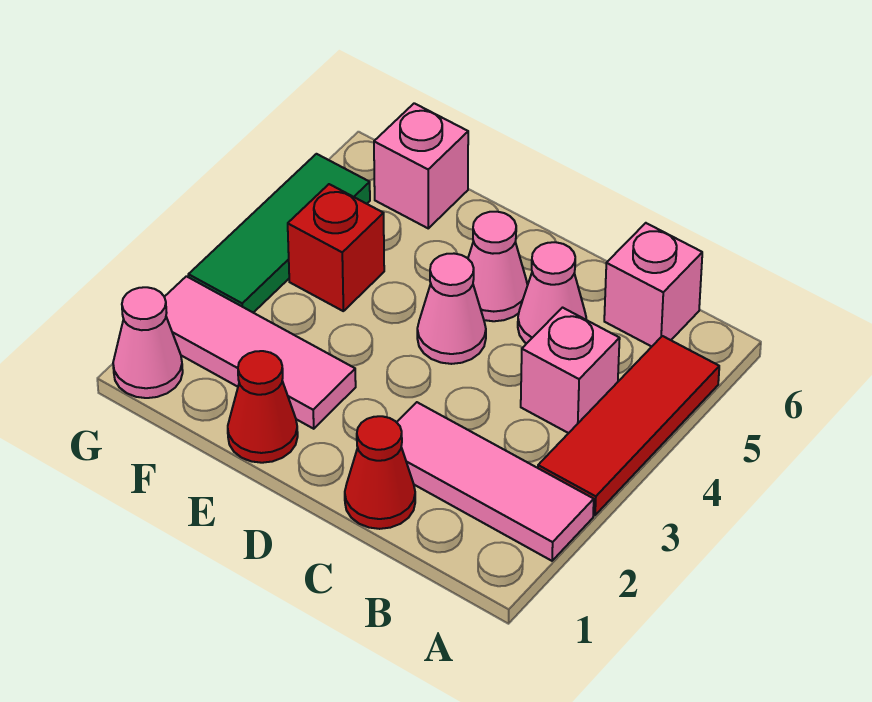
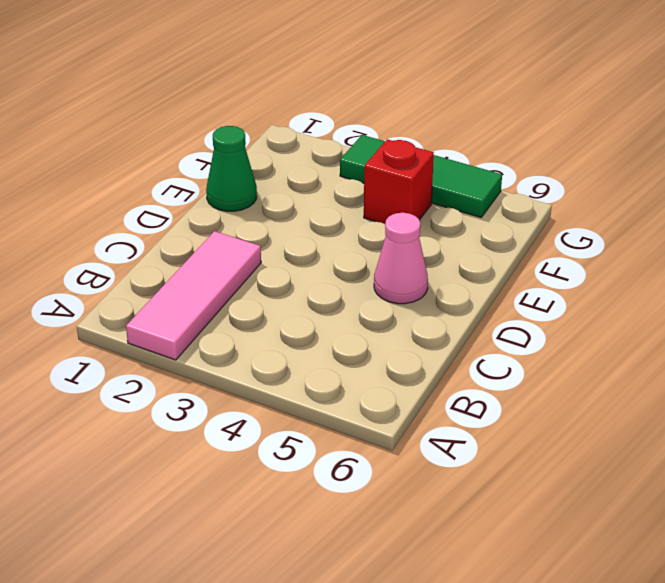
green cone E1 level 1 -> red cone E1 level 1
none -> red tile A3:A5 level 1
none -> pink brick B4 level 1
none -> pink brick B6 level 1

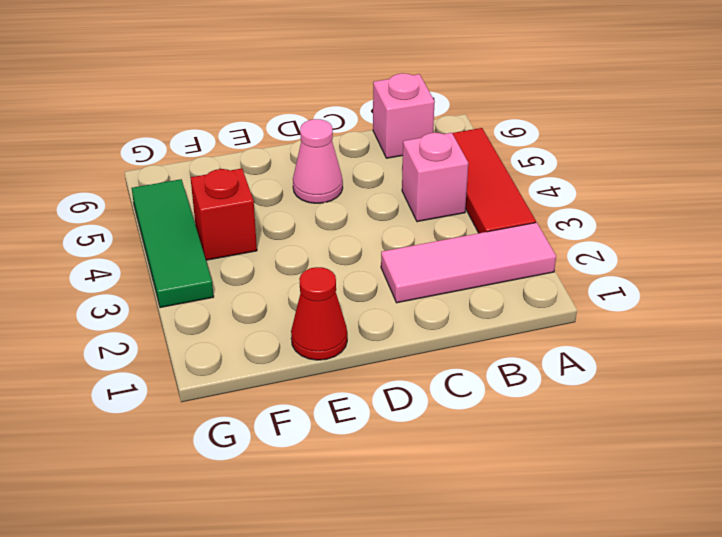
none -> red cone C1 level 1
none -> pink cone C5 level 1
none -> pink cone D4 level 1

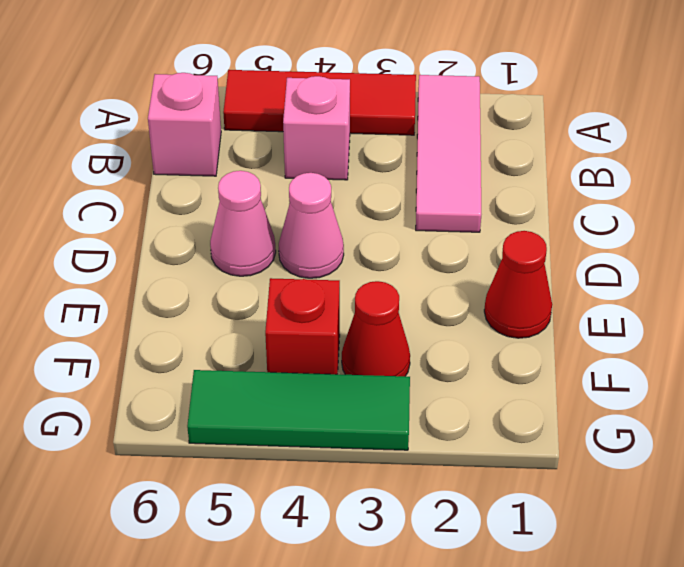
red cone F3 level 1 -> red cone C1 level 1
none -> pink cone C5 level 1
none -> pink tile E2:G2 level 1
none -> pink brick F6 level 1

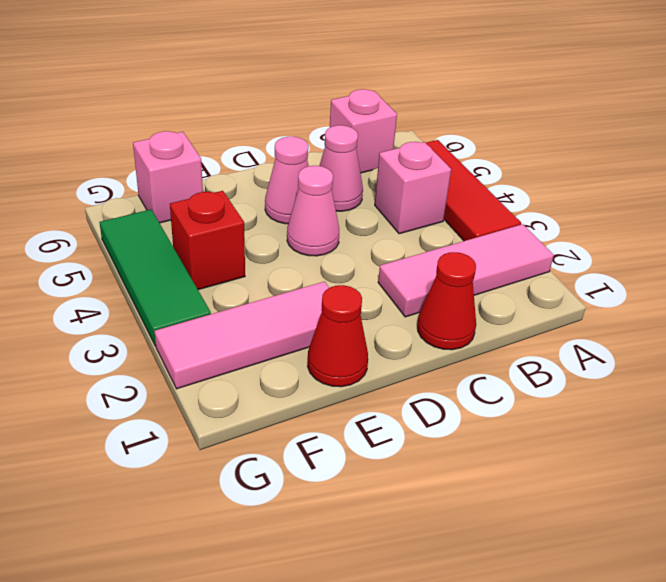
none -> pink cone G1 level 1

